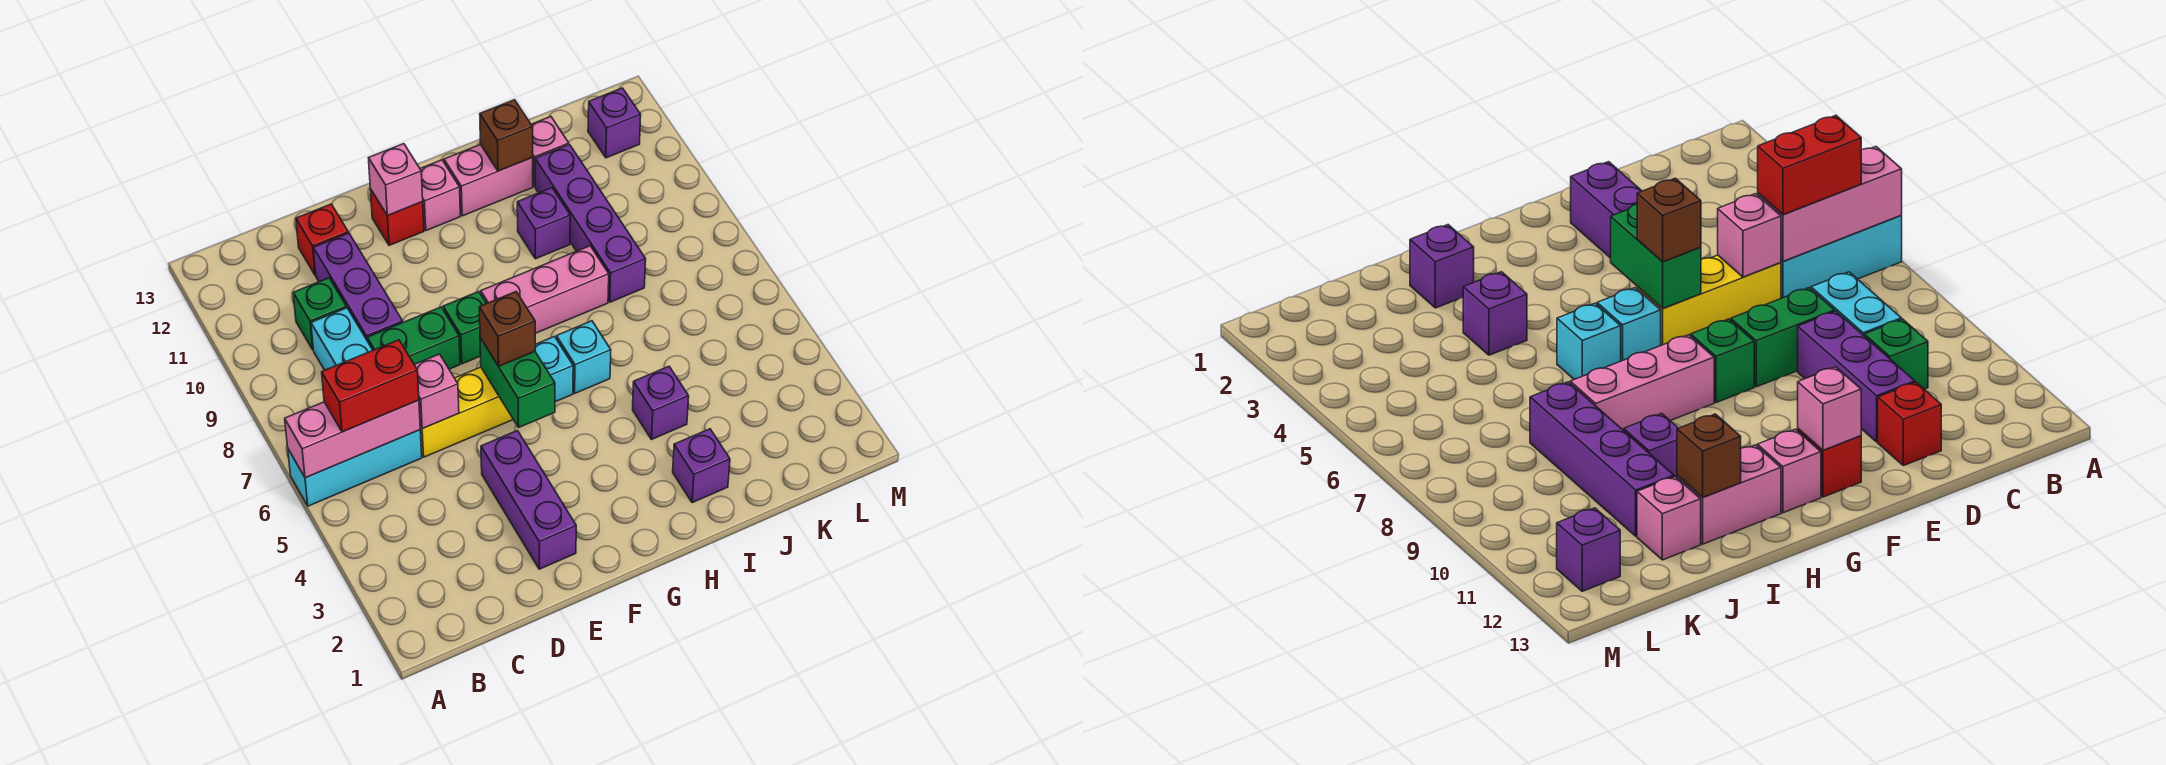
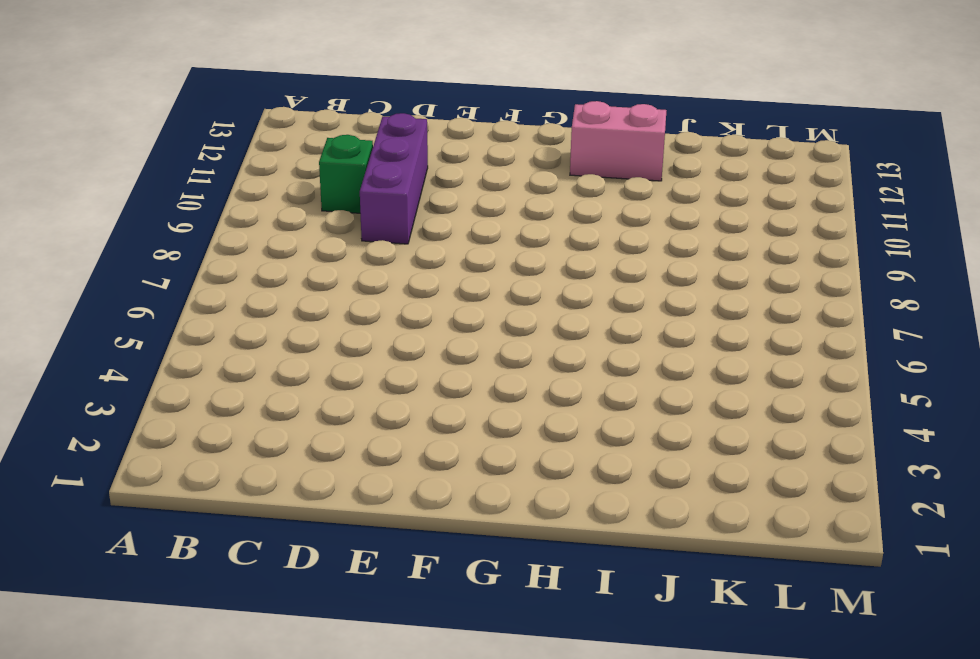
none -> cyan brick A6:C6 level 1
none -> cyan brick C8:C9 level 1
none -> yellow brick D6:F6 level 1

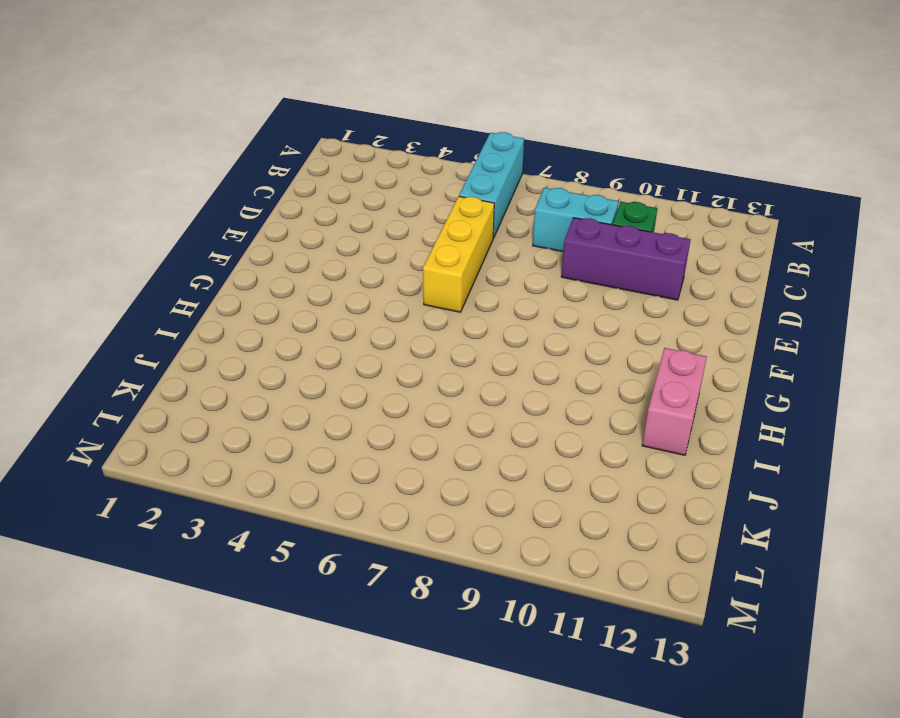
none -> green brick D8:E8 level 1
none -> red brick D12 level 1
none -> purple brick E2:E4 level 1

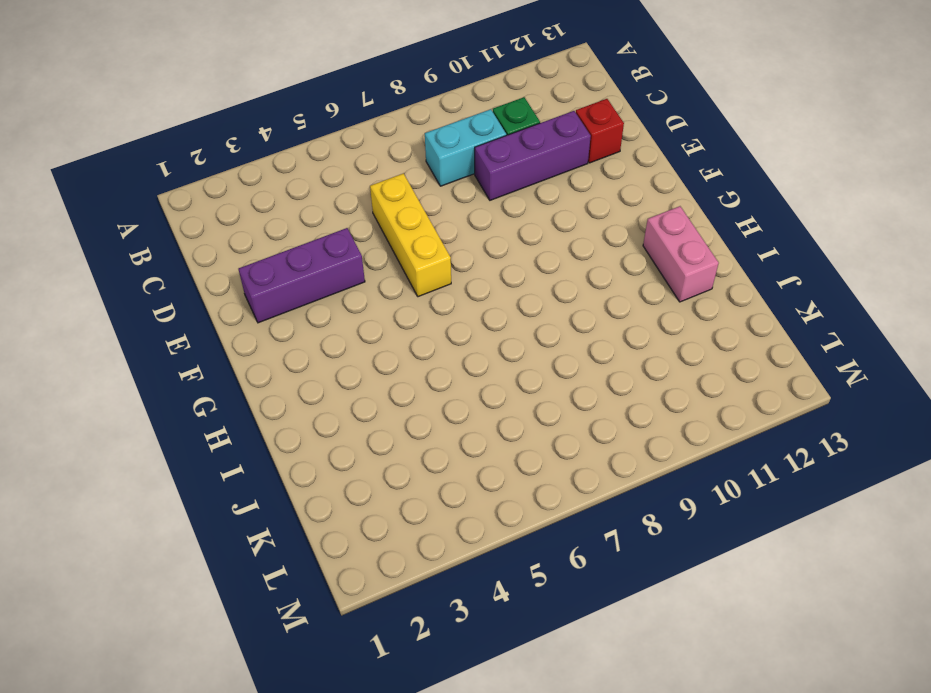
none -> cyan brick A6:C6 level 1
none -> green brick D8:E8 level 1
none -> green brick F8 level 1

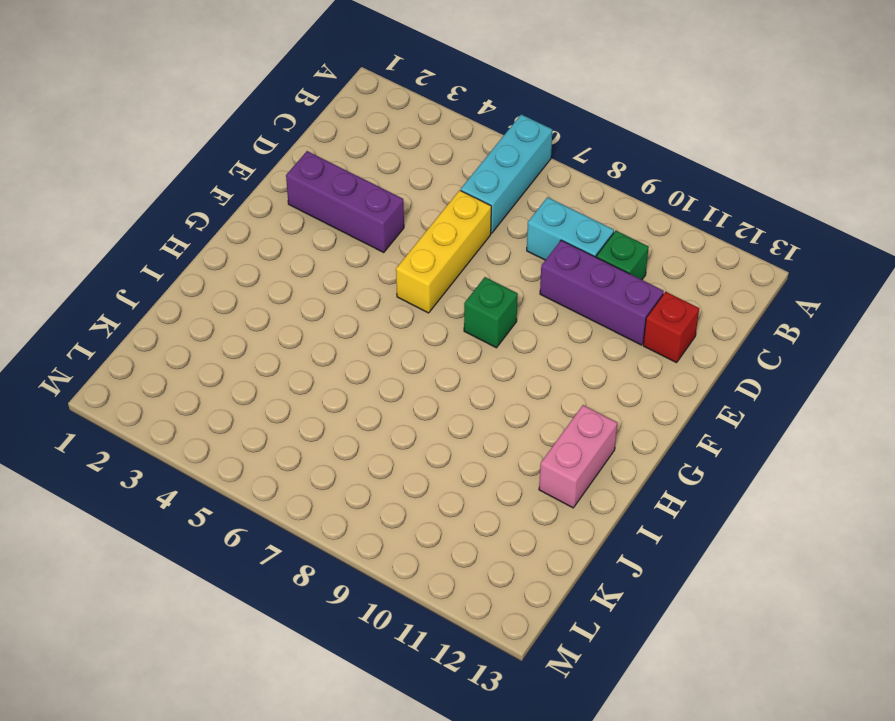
none -> green brick D8:E8 level 1
none -> red brick F12 level 1
none -> cyan brick G6 level 1

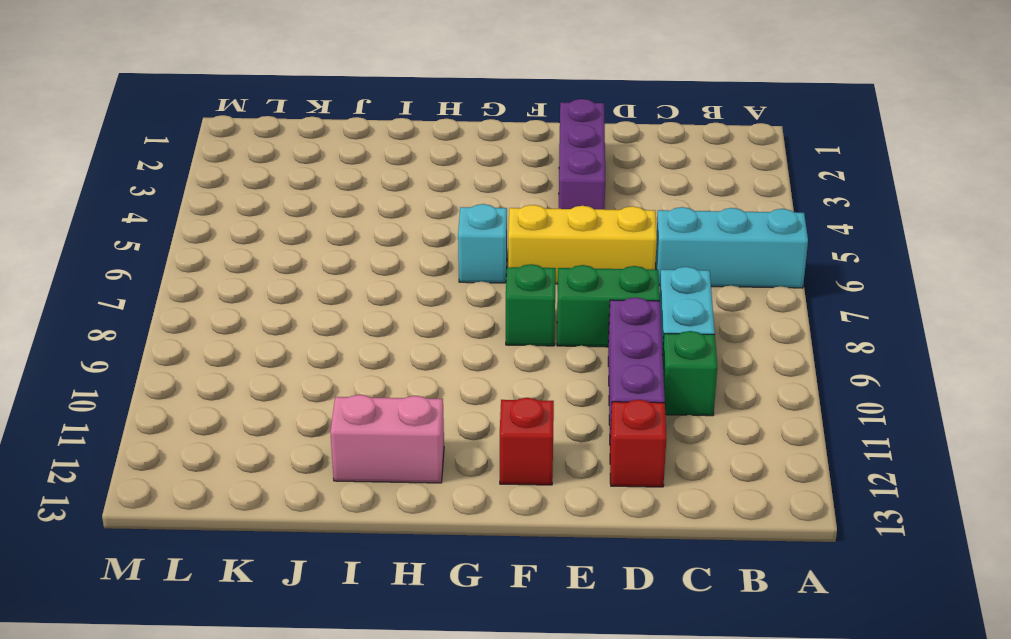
none -> pink brick G8:I8 level 1
none -> pink brick G12 level 1
none -> cyan brick H6 level 1

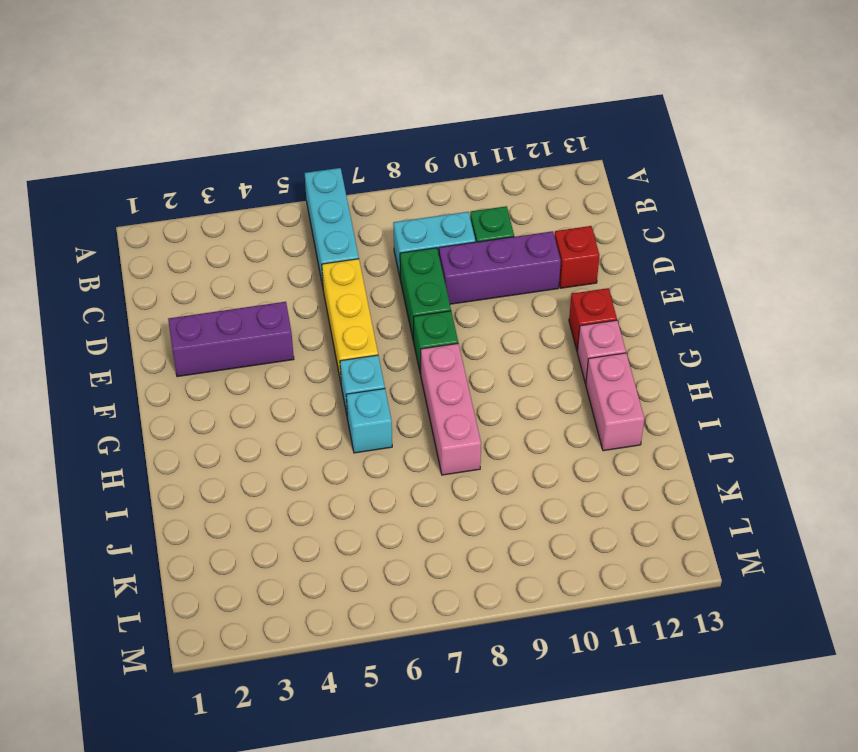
none -> purple brick I2 level 1
none -> purple brick I4 level 1
none -> purple brick I10 level 1

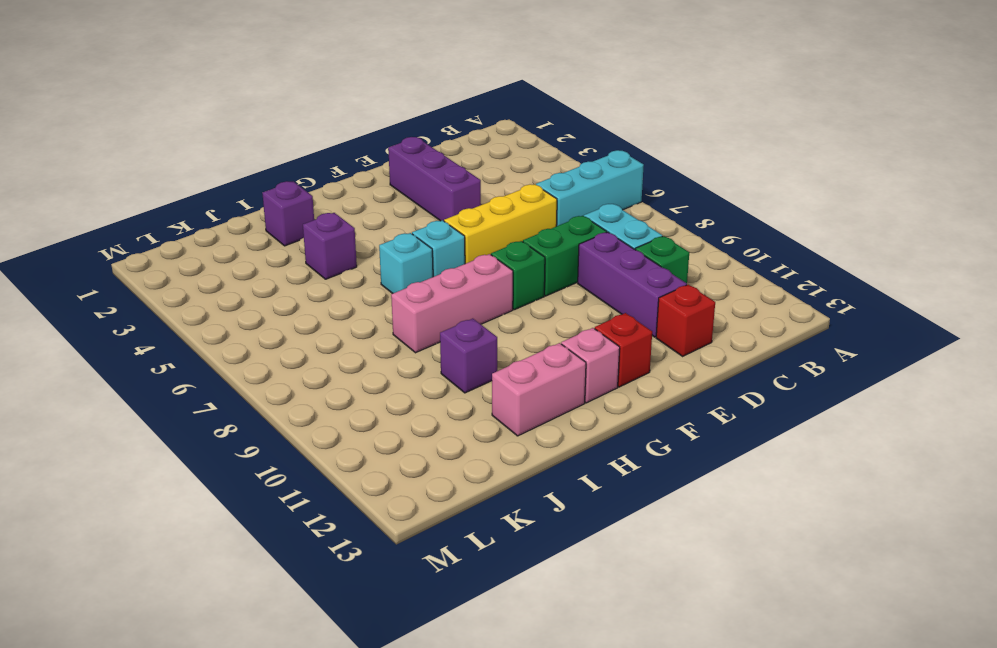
none -> purple brick J8:J11 level 1
none -> pink brick J12 level 1
none -> purple brick L12 level 1

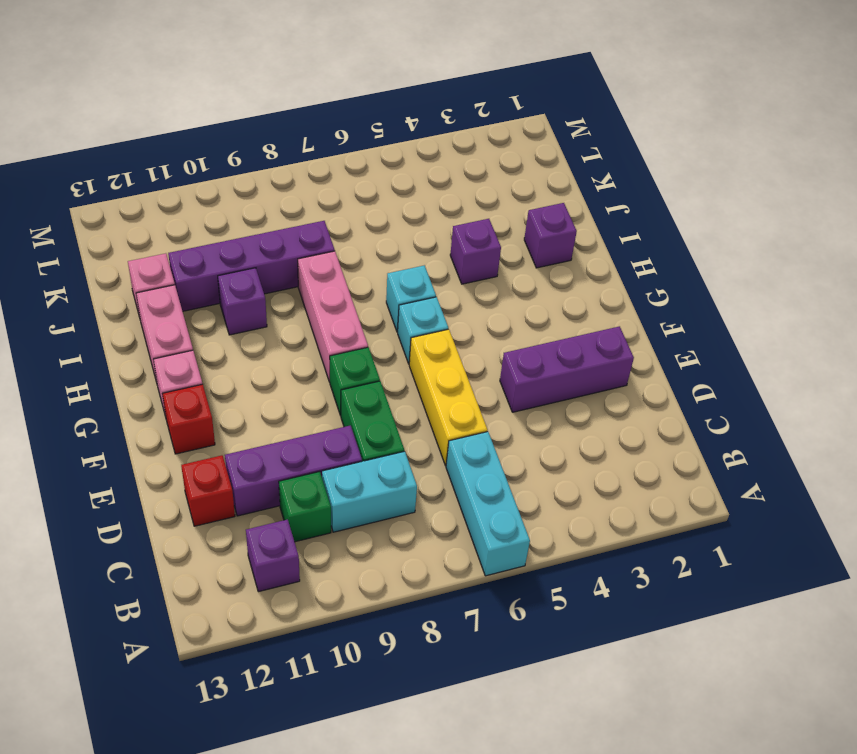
purple brick B11 level 1 -> purple brick L12 level 1
none -> pink brick A6:C6 level 2
none -> pink brick D6 level 2
none -> green brick F5:F6 level 2

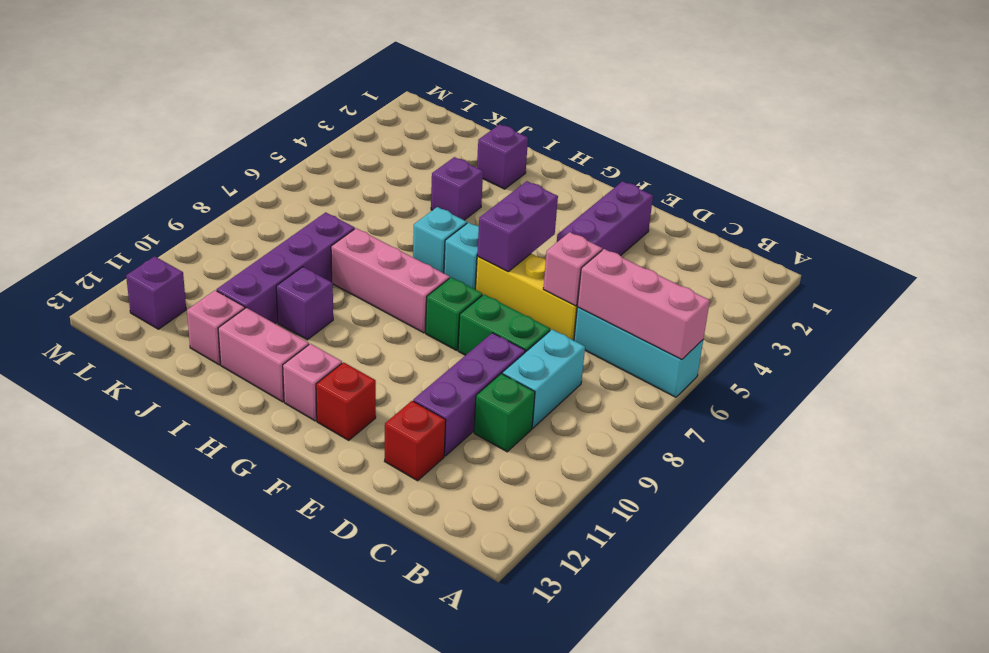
purple brick F5:F6 level 2 -> green brick F5:F6 level 2
none -> pink brick F12 level 2
none -> brown brick I12 level 2
none -> red brick B6:C6 level 3

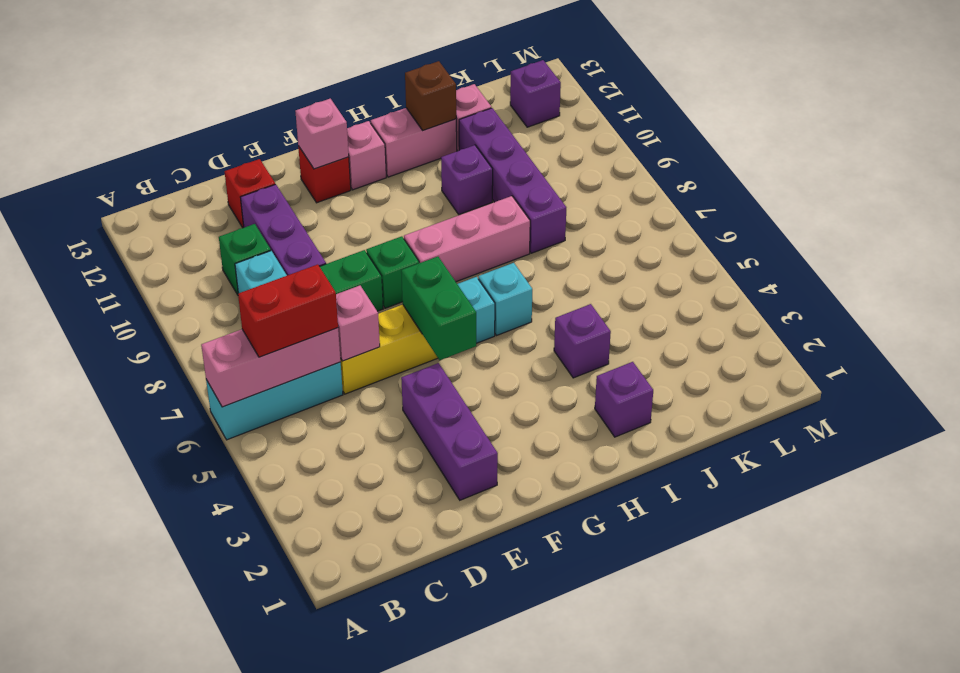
none -> brown brick F6 level 3

